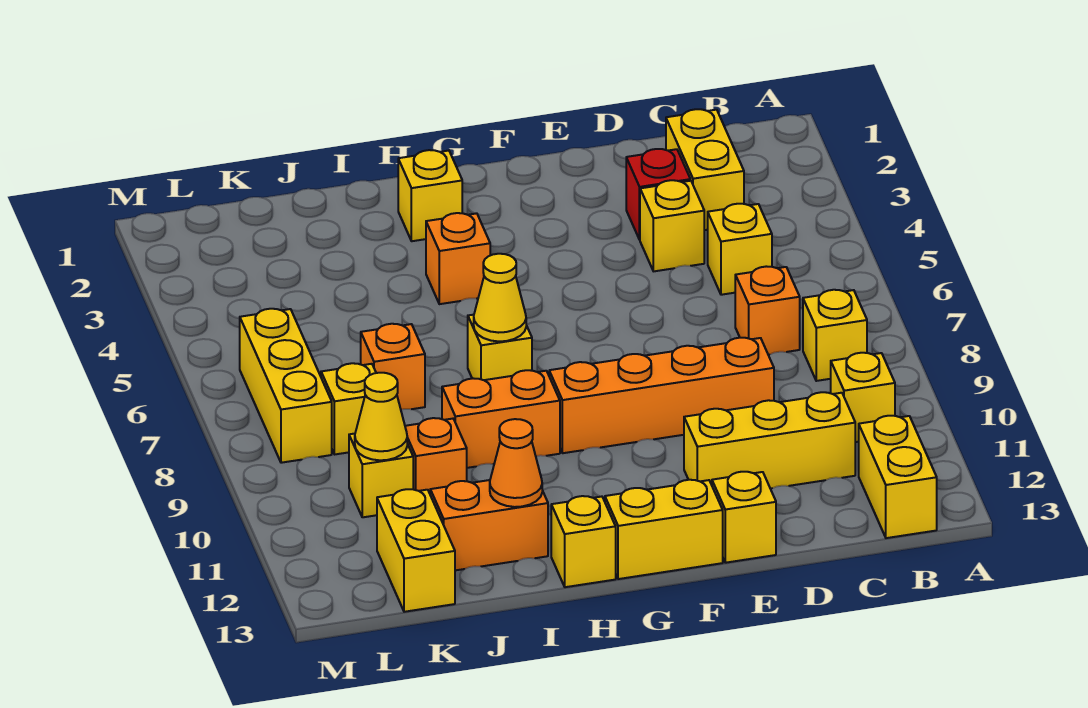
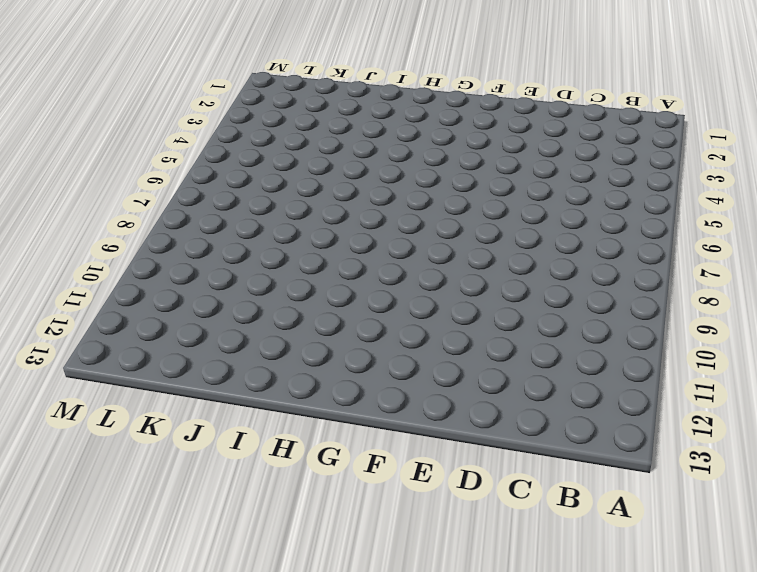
none -> yellow brick B8 level 1
none -> yellow brick B10 level 1
none -> yellow brick B12:B13 level 1

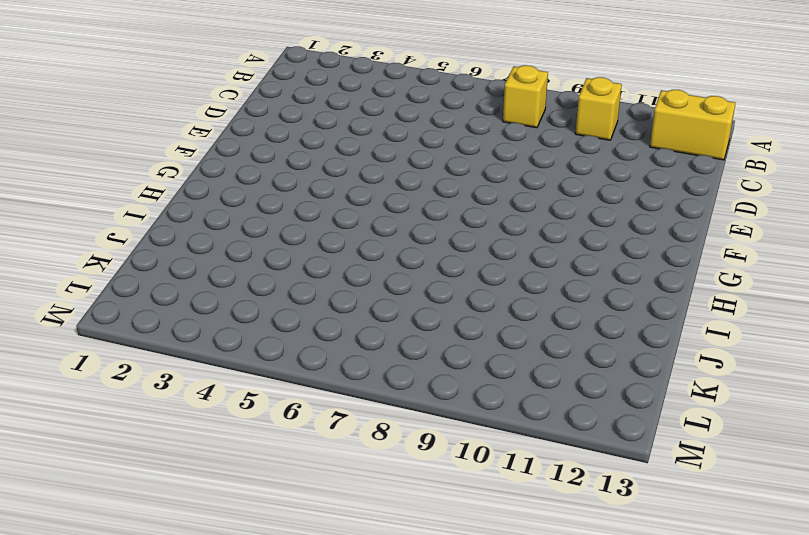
none -> yellow brick C2:C3 level 1
none -> yellow brick C5 level 1
none -> orange brick C7 level 1

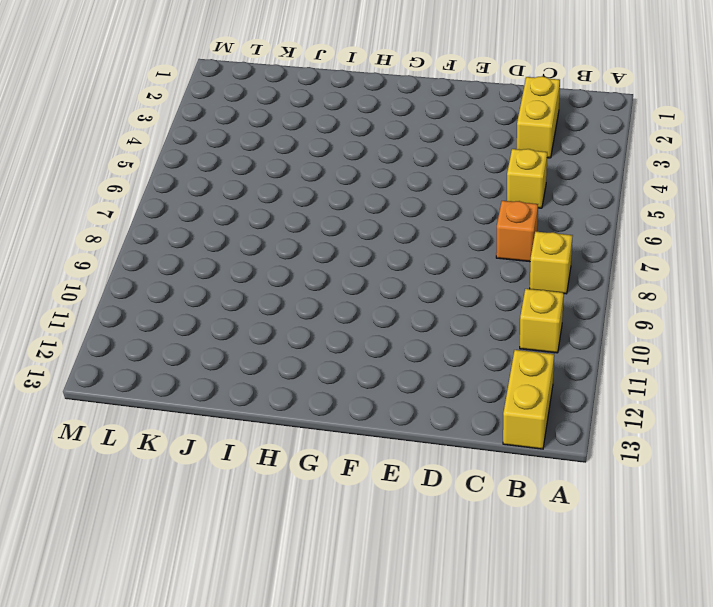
none -> yellow brick C11:E11 level 1
none -> red brick D3 level 1
none -> yellow brick D4 level 1

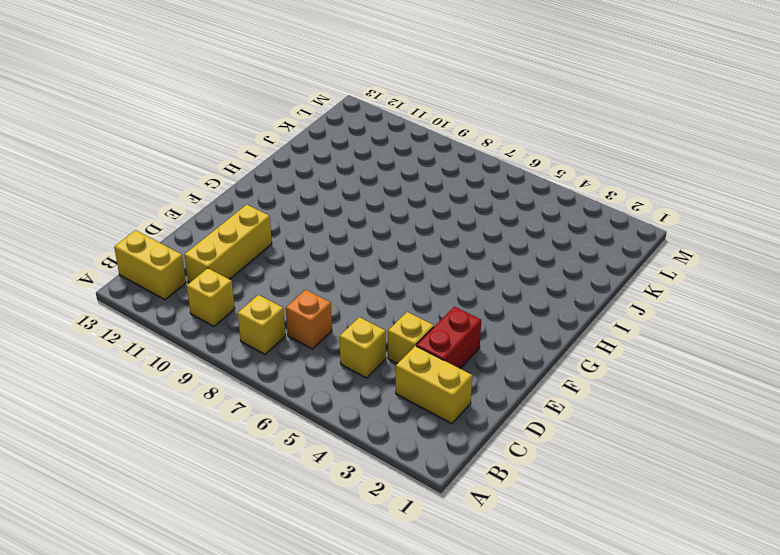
red brick D3:E3 level 1 -> red brick D3 level 1
none -> orange brick D9:G9 level 1
none -> yellow brick E13 level 1
none -> yellow brick F13:G13 level 1

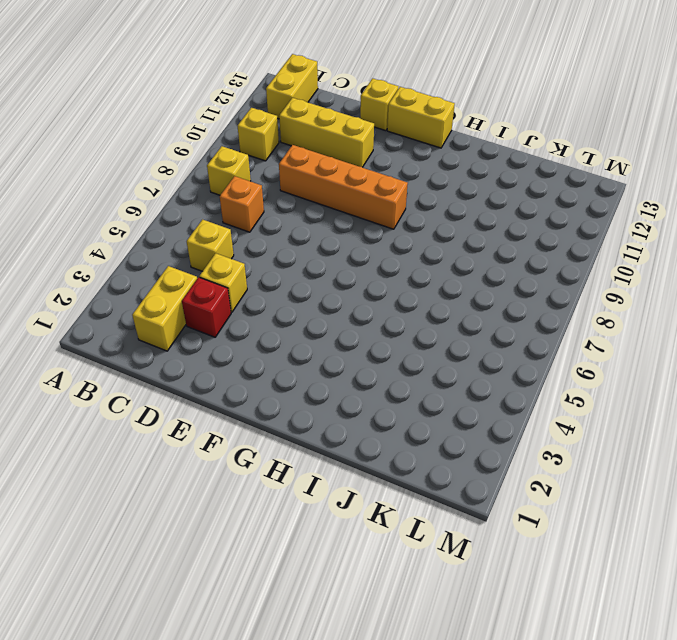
none -> yellow brick H2 level 1
none -> orange brick H4 level 1
none -> yellow brick H7 level 1

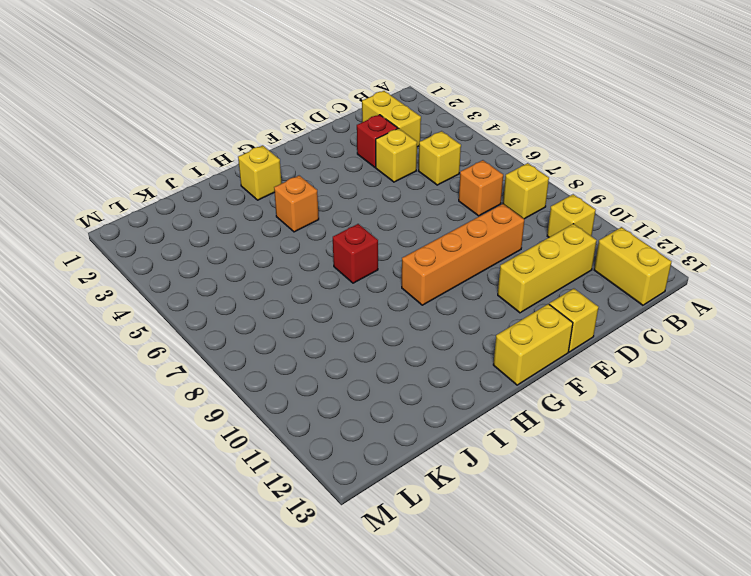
red brick H7 level 1 -> yellow brick H7 level 1
none -> orange brick H9:I9 level 1
none -> yellow brick H13 level 1
none -> orange brick I12:J12 level 1

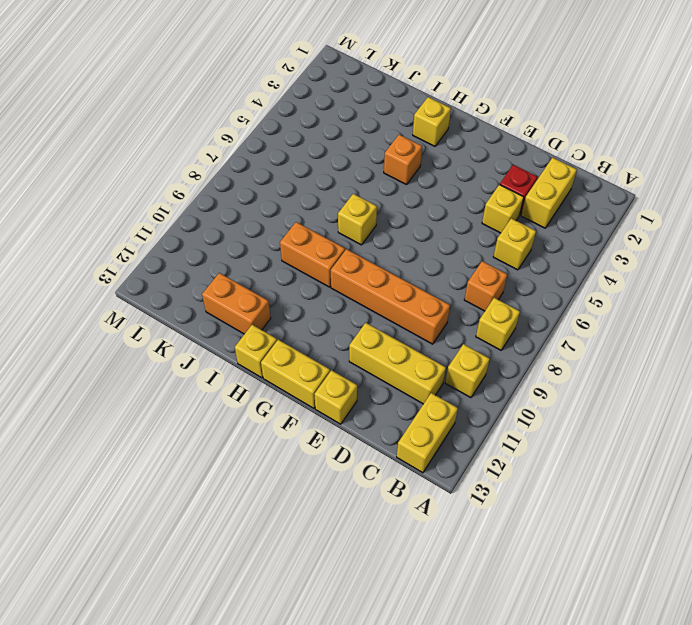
none -> orange brick J7 level 1
none -> orange brick J10 level 1
none -> yellow brick K8 level 1

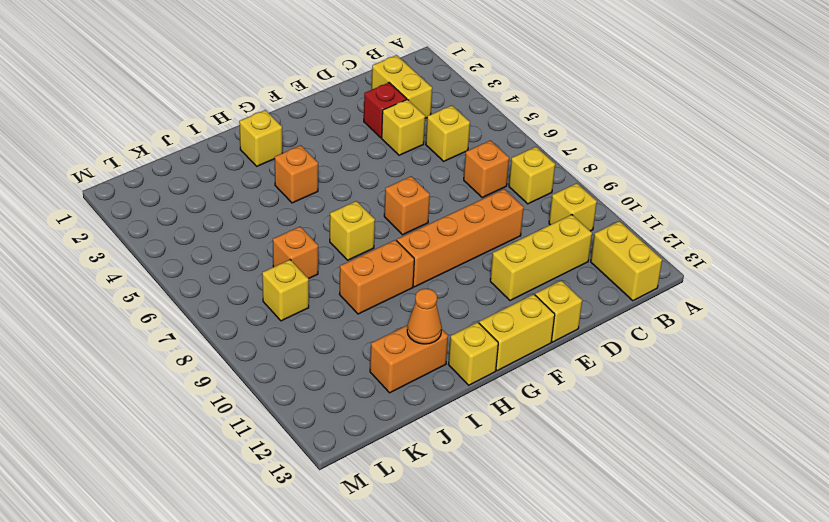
orange brick F7 level 1 -> orange brick J10 level 1
none -> yellow brick K10 level 1
none -> yellow brick K12:K13 level 1
none -> yellow brick L6:L8 level 1

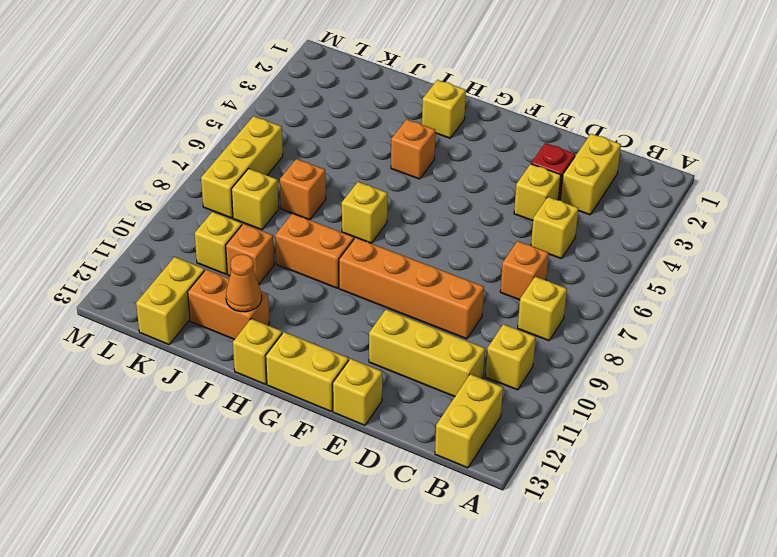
none -> yellow cone H7 level 2
none -> yellow cone K10 level 2

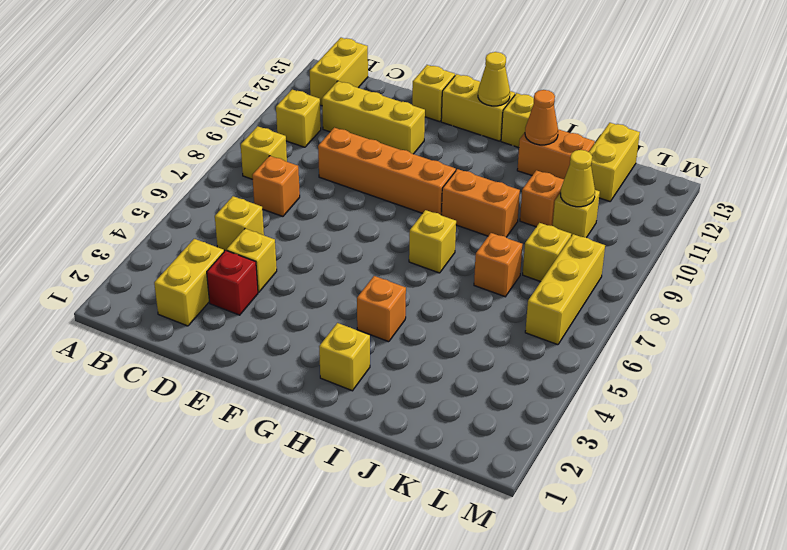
yellow cone G13 level 2 -> yellow cone H7 level 2

